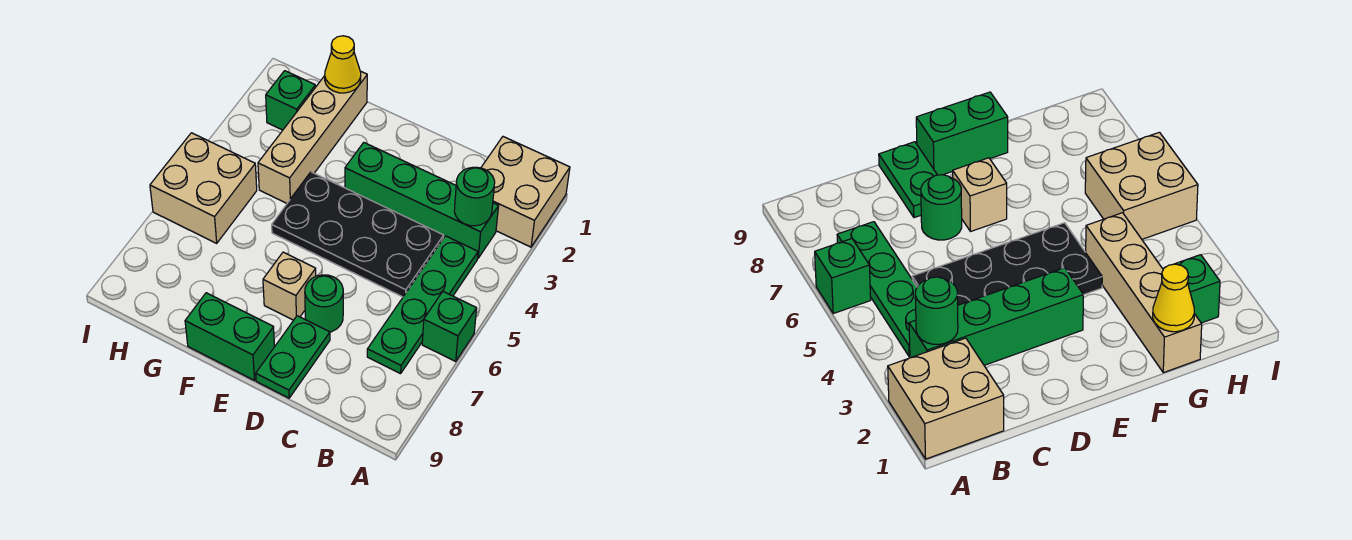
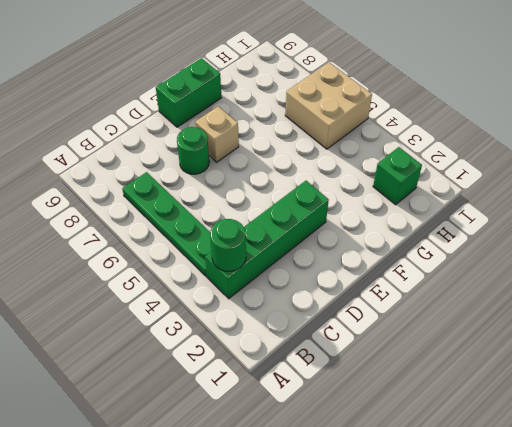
none -> tan brick A1:B2 level 1
none -> green brick A6 level 1
none -> black plate C4:F5 level 1

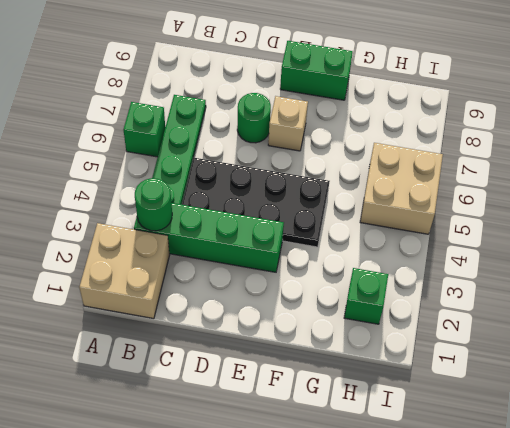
none -> green plate D8:D9 level 1
none -> tan brick G1:G4 level 1
none -> yellow cone G1 level 2

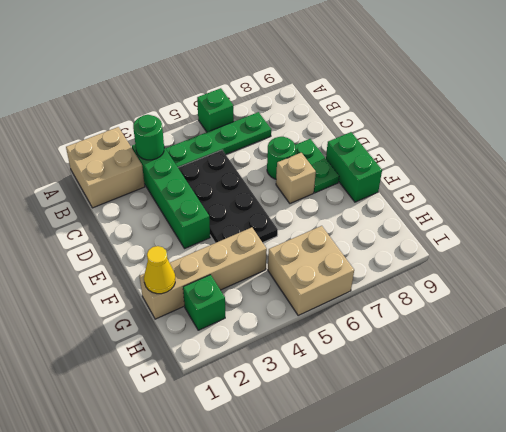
green plate D8:E8 level 1 -> green plate D8:D9 level 1

